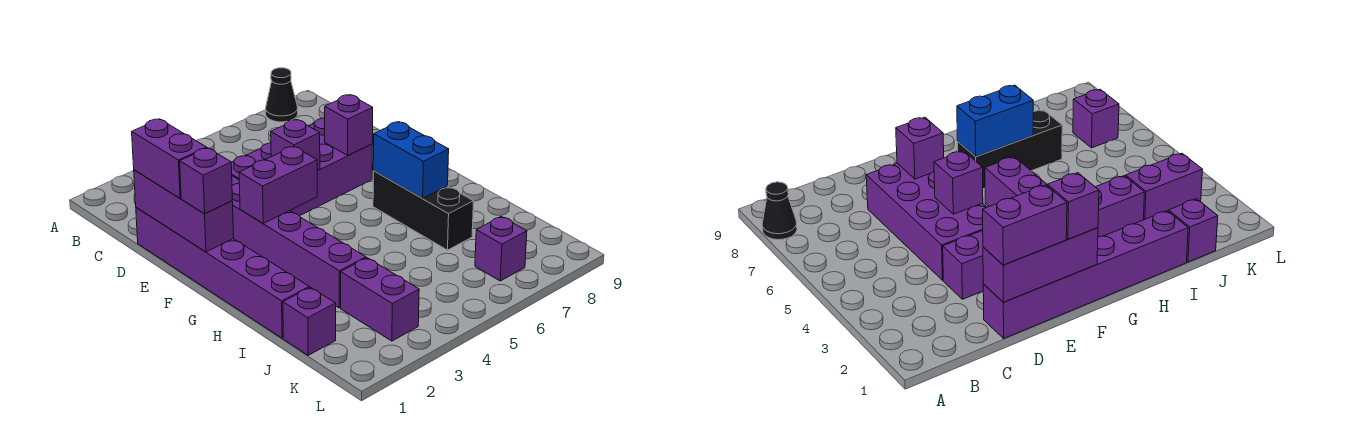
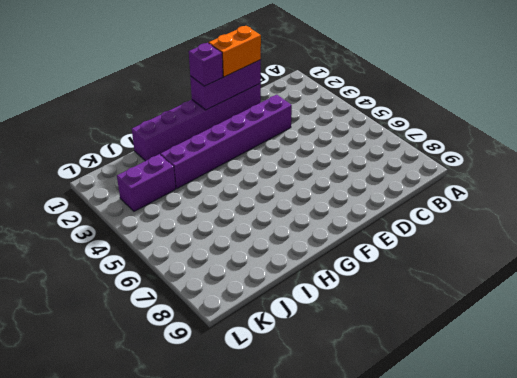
orange brick D1:E1 level 3 -> purple brick D1:E1 level 3
none -> black cone A8 level 1
none -> purple brick D4:E7 level 1
none -> black brick G7:I7 level 1

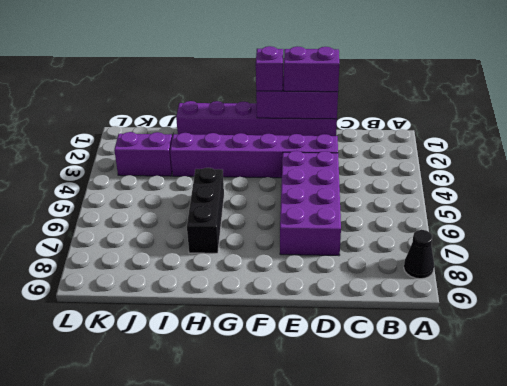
black brick H5:H7 level 1 -> black brick G7:I7 level 1
none -> purple brick J1 level 1
none -> purple brick K7 level 1
none -> purple brick E5 level 2

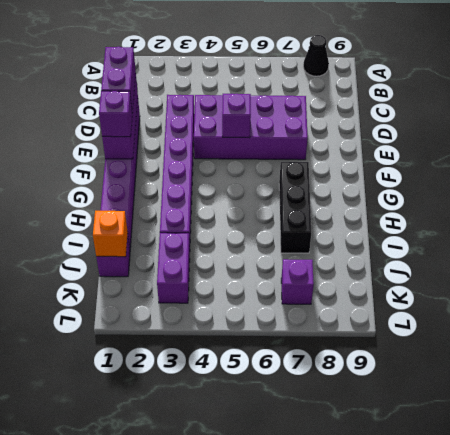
orange brick J1 level 2 -> none
none -> purple brick E7 level 2
none -> purple brick F3:F4 level 2
none -> blue brick G7:H7 level 2

